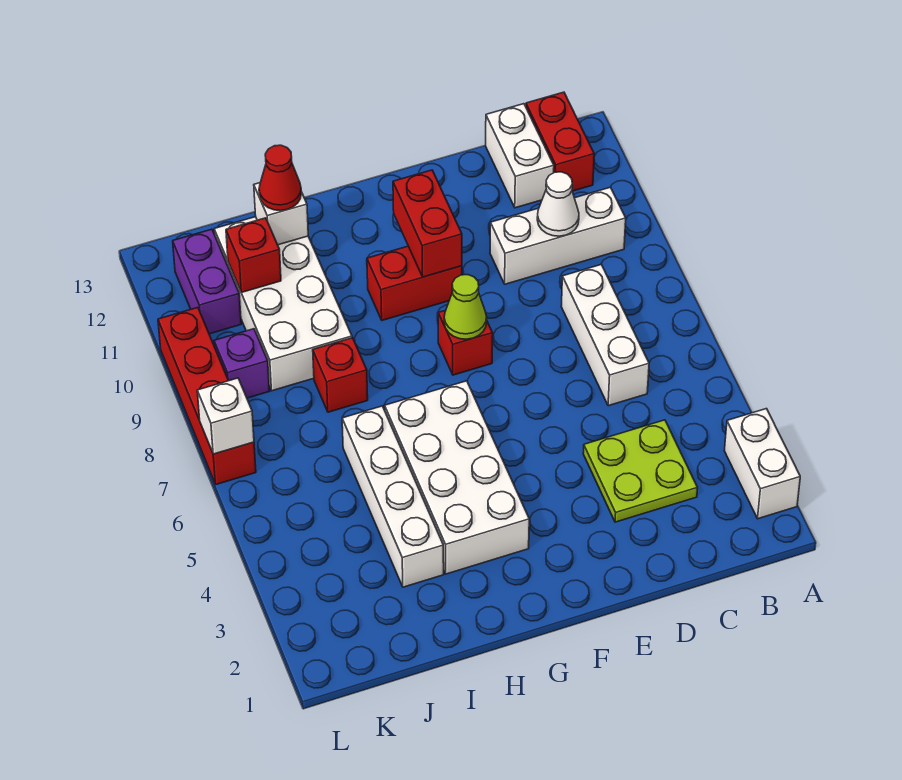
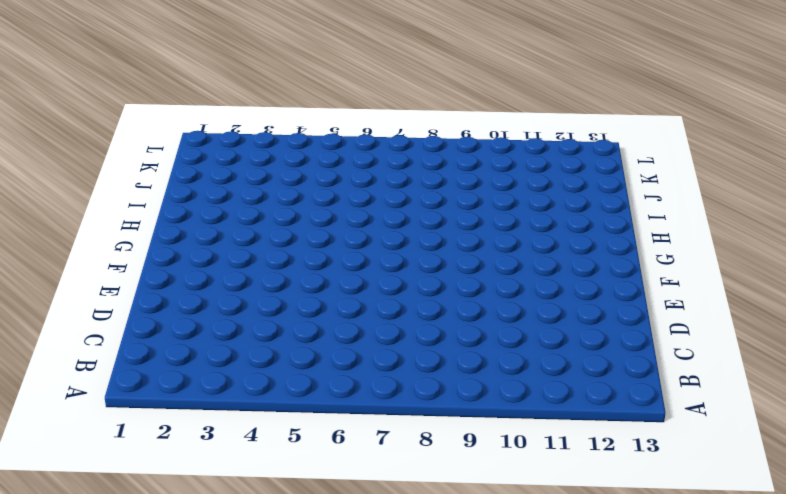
none -> white brick A2:A3 level 1
none -> white brick B10:D10 level 1
none -> red brick B12:B13 level 1

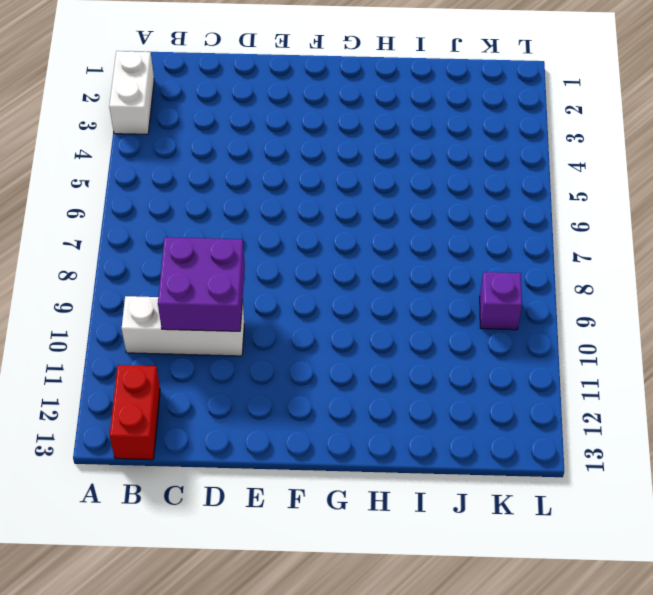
purple brick C9:D10 level 2 -> white cone C10 level 2
none -> lime plate C3:D4 level 1
none -> white brick C6:C8 level 1
none -> white brick C12:C13 level 1

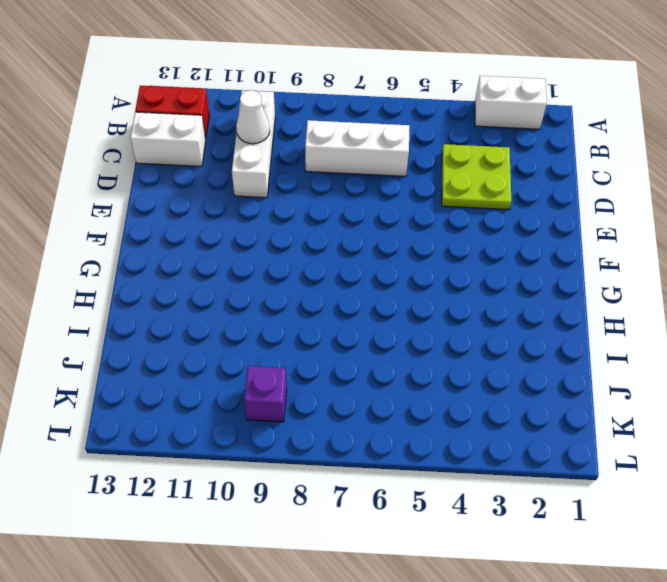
none -> red brick F8 level 1
none -> red brick F10:G10 level 1
none -> white brick G3:H6 level 1

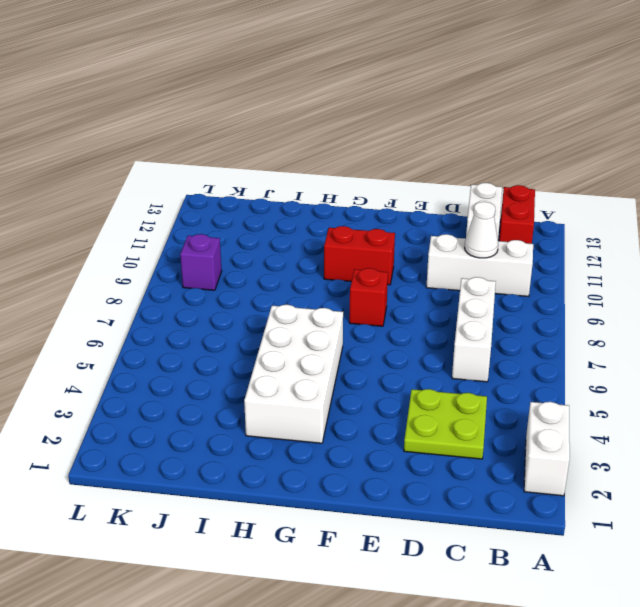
none -> white brick I3:I6 level 1
none -> red brick I8 level 1
none -> white brick I9:J12 level 1

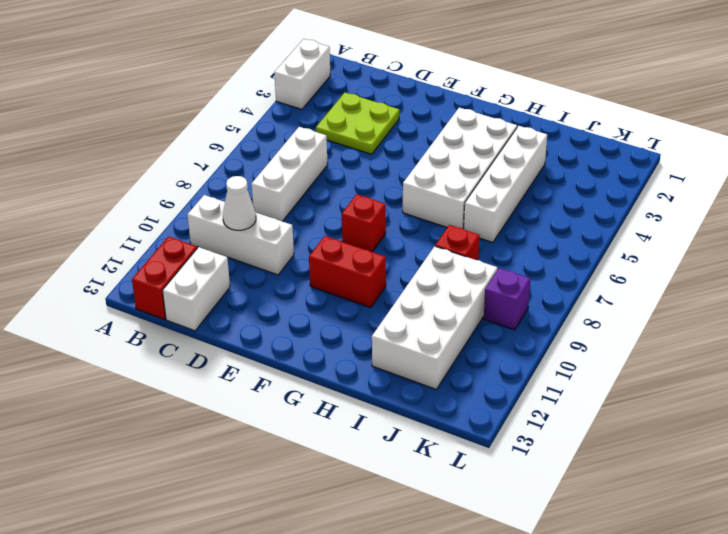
none -> purple brick K11:K12 level 1
none -> red brick L7:L10 level 1
none -> lime cone F8 level 2

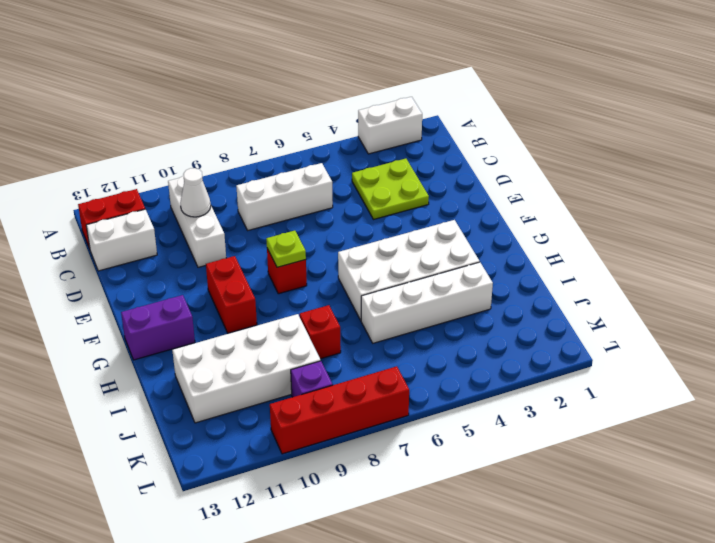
lime plate F8 level 2 -> lime cone F8 level 2
purple brick G12:G13 level 1 -> purple brick K11:K12 level 1
none -> red brick F10:F11 level 2
none -> white brick I12 level 2
none -> red brick J11 level 2

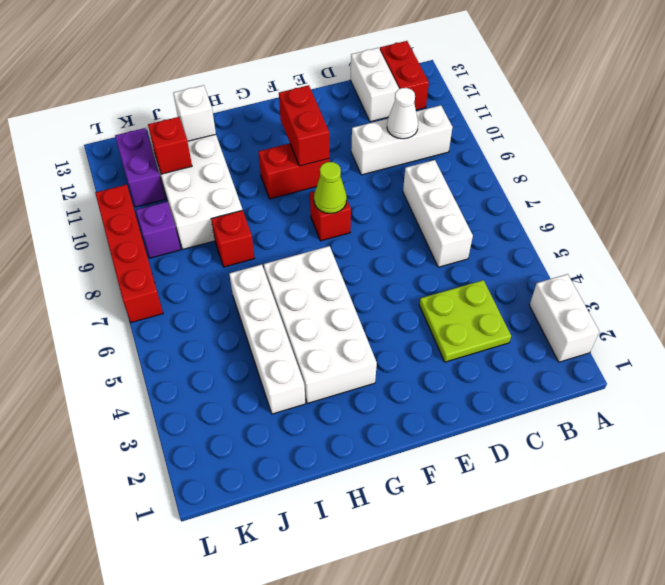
none -> white brick L7 level 2
none -> red cone I12 level 3

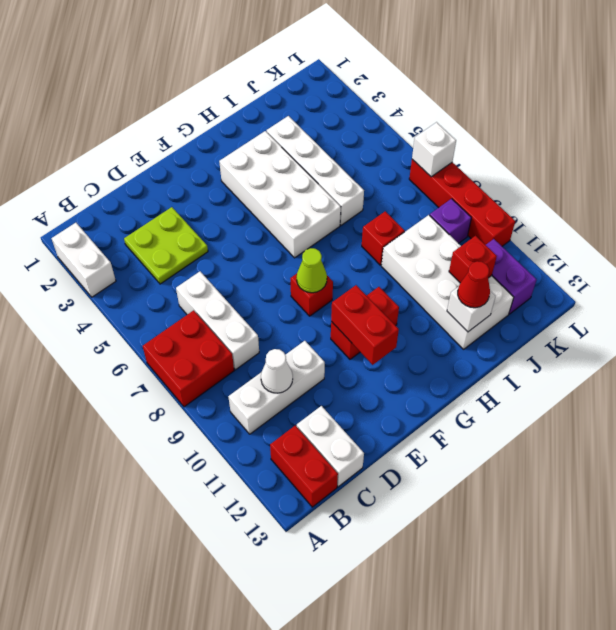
red brick A7:B8 level 1 -> none

